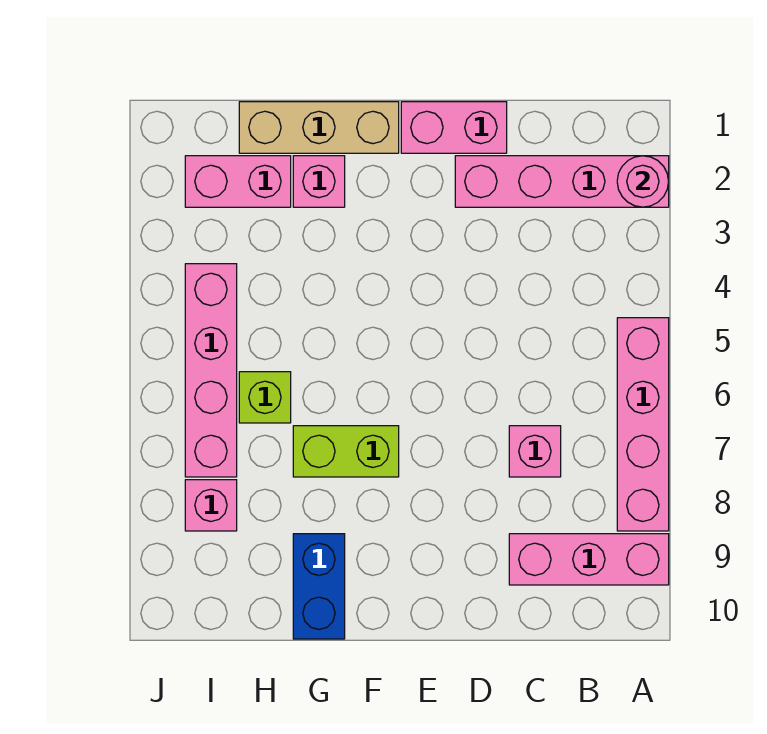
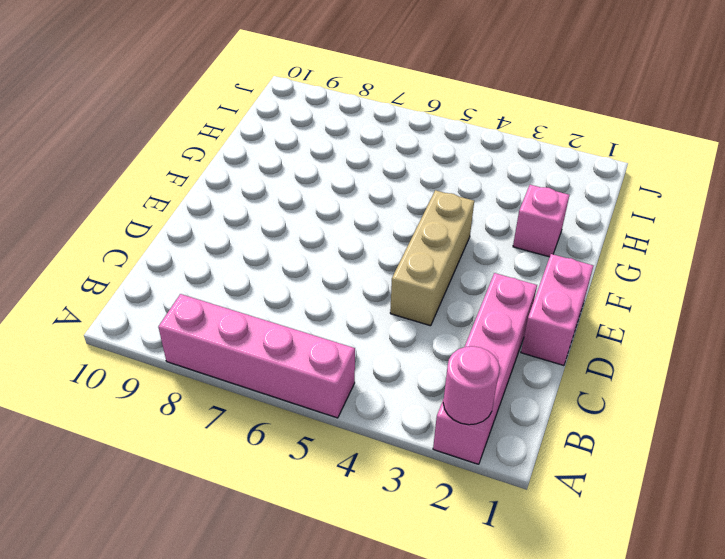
tan brick D4:F4 level 1 -> tan brick F1:H1 level 1
none -> pink brick A9:C9 level 1
none -> pink brick C7 level 1
none -> lime brick F7:G7 level 1

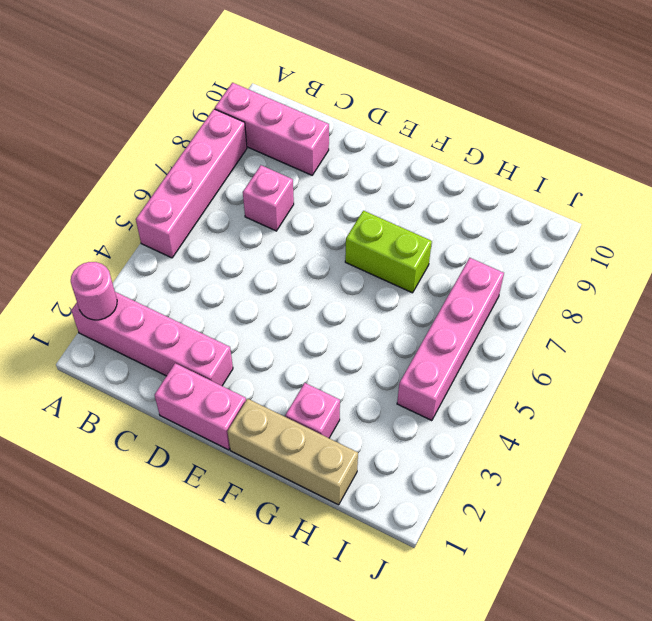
none -> blue brick G9:G10 level 1
none -> pink brick H2:I2 level 1
none -> lime brick H6 level 1

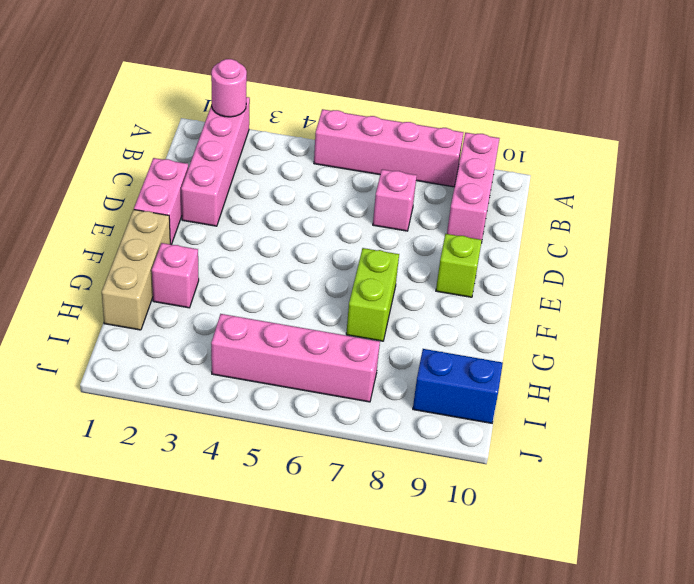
lime brick E9 level 1 -> lime brick H6 level 1
blue brick I9:I10 level 1 -> blue brick G9:G10 level 1
none -> pink brick H2:I2 level 1
none -> pink brick I8 level 1

